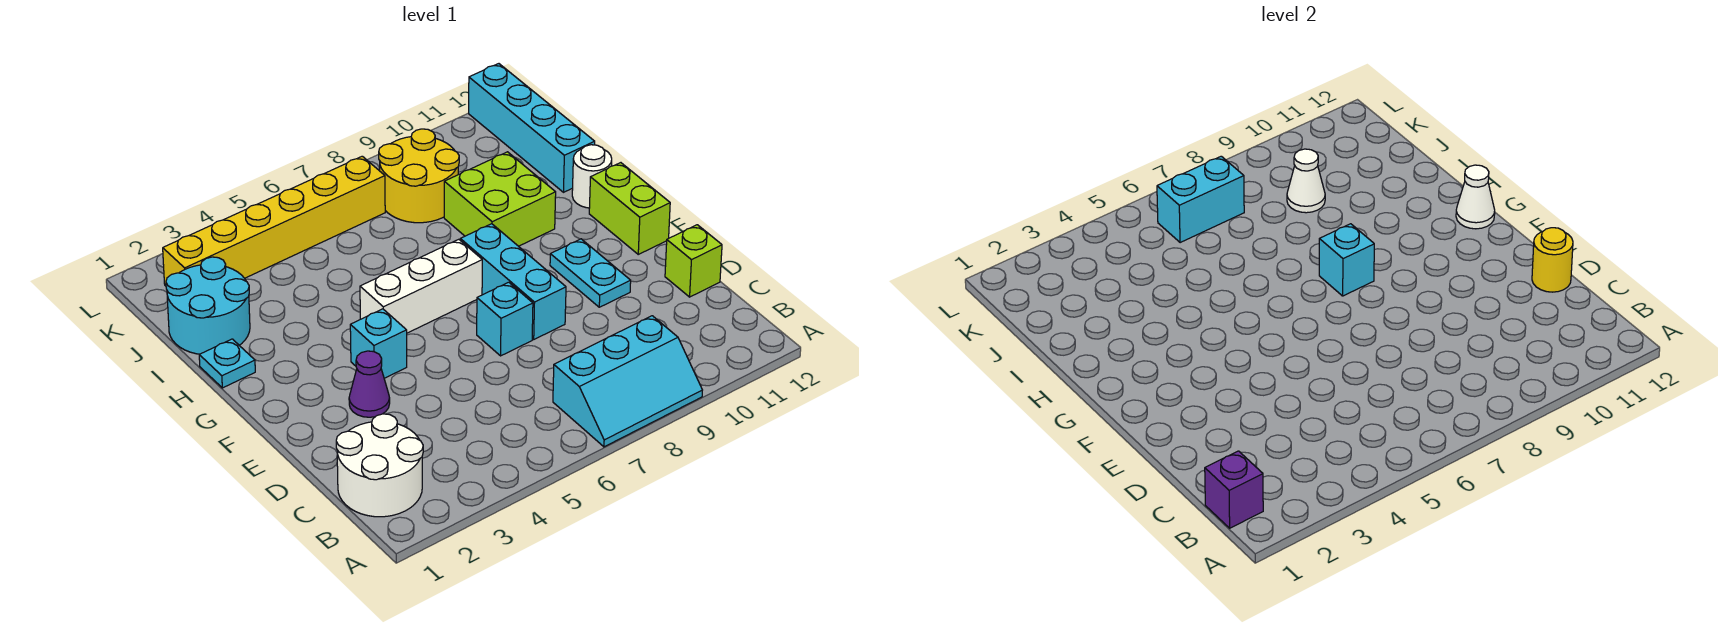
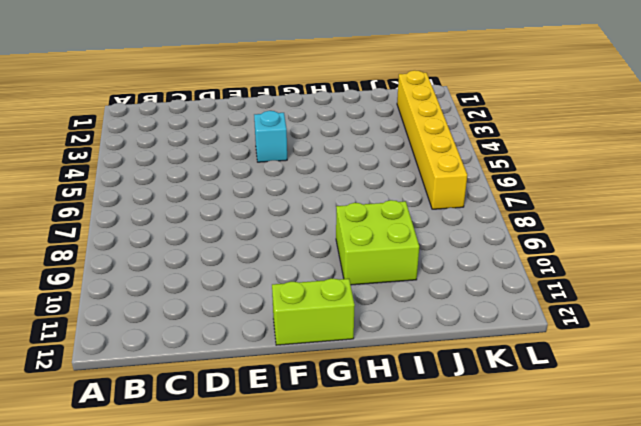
none -> cyan slope A7:B9 level 1 top B
none -> white round brick B1:C2 level 1
none -> lime brick D12 level 1

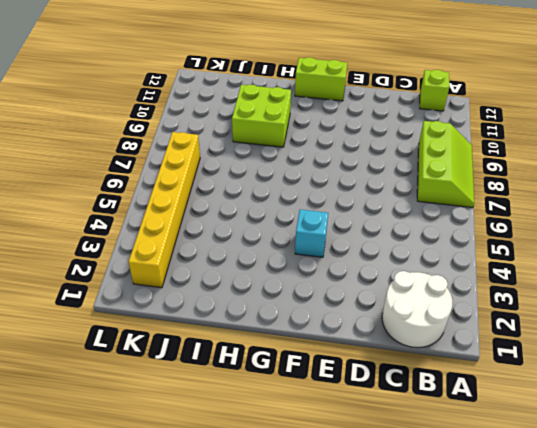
lime slope A7:B9 level 1 top B -> cyan slope A7:B9 level 1 top B
lime brick B12 level 1 -> lime brick D12 level 1
none -> purple cone E3 level 1
none -> cyan brick E7 level 1
none -> cyan brick E8:G8 level 1

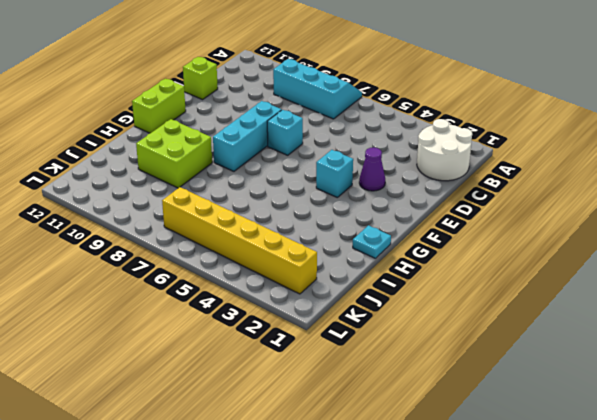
none -> cyan plate E10:F10 level 1
none -> white brick G5:G7 level 1
none -> white round brick H12 level 1

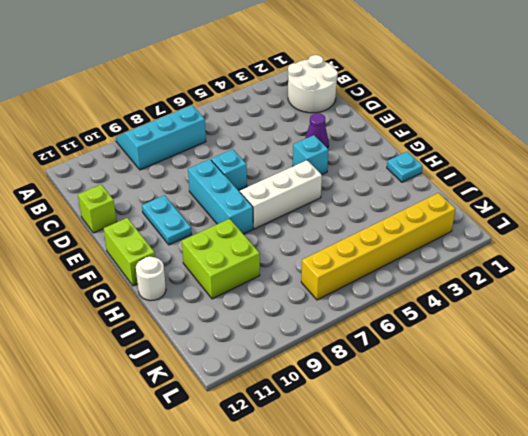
none -> cyan round brick I1:J2 level 1
none -> cyan brick I12:L12 level 1
none -> yellow round brick J8:K9 level 1

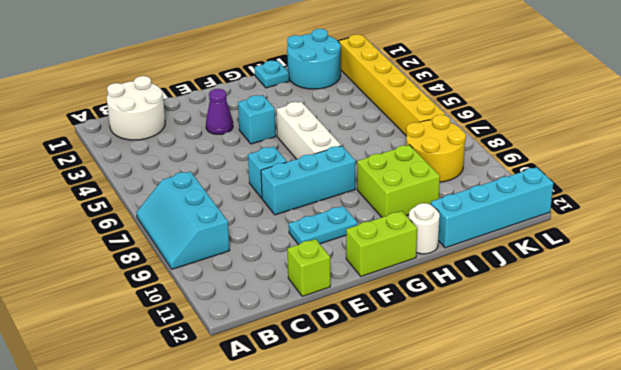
none -> purple brick B1 level 2
none -> yellow round brick D12 level 2
none -> cyan brick G8 level 2

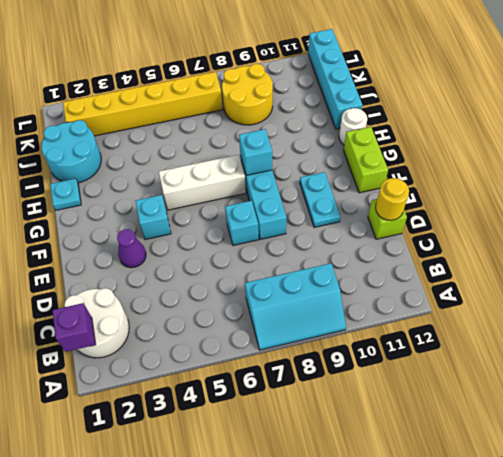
none -> lime brick H9:I10 level 1
none -> white cone G12 level 2
none -> white cone J9 level 2

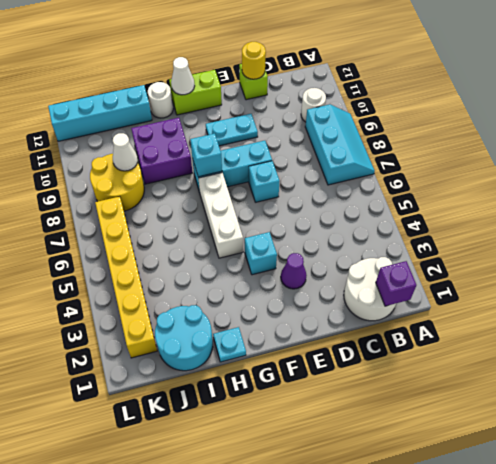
white round brick B10 level 1 -> none
purple brick H9:I10 level 1 -> lime brick H9:I10 level 1
none -> cyan brick K6:K7 level 2

